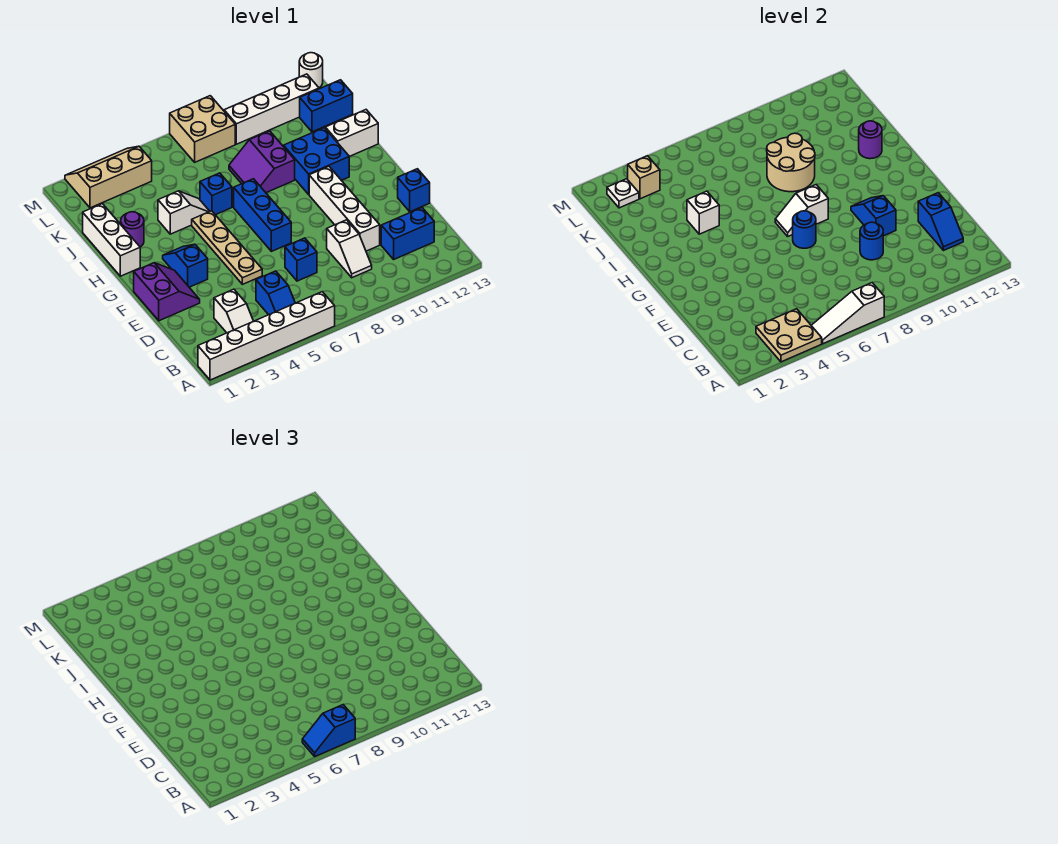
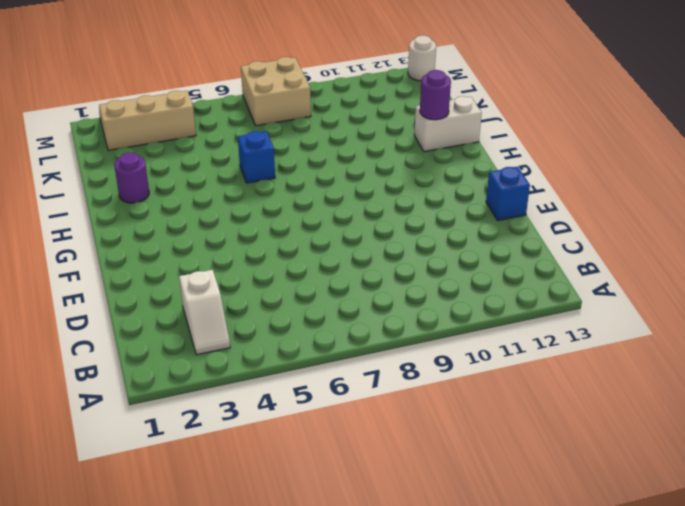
none -> white brick A1:A6 level 1
none -> blue slope B5:C5 level 1 top C
none -> white slope C9:D9 level 1 top D
none -> blue brick C11:C12 level 1

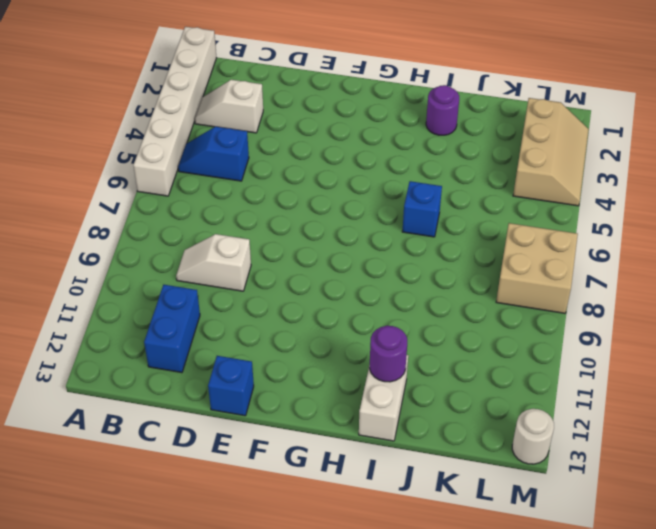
none -> blue brick D7 level 1
none -> white brick D10:G10 level 1
none -> purple slope E1:F2 level 1 top 1
none -> tan plate E5:H5 level 1

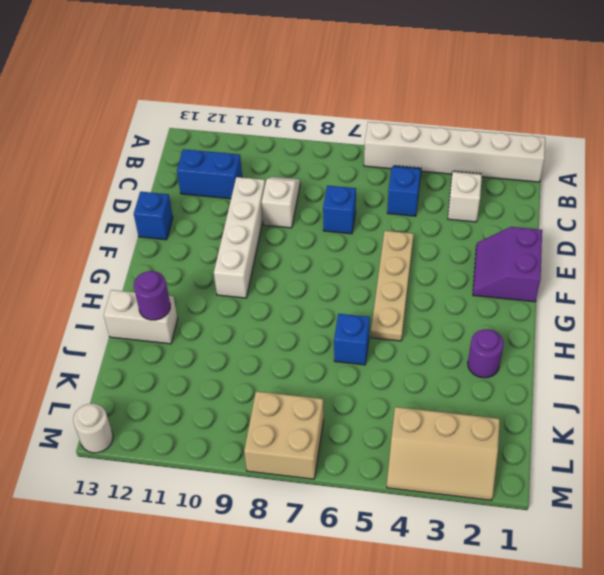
none -> blue slope F3:G3 level 1 top F
none -> blue brick F7:H7 level 1
none -> white brick H1:J1 level 1
none -> blue brick H10:I11 level 1

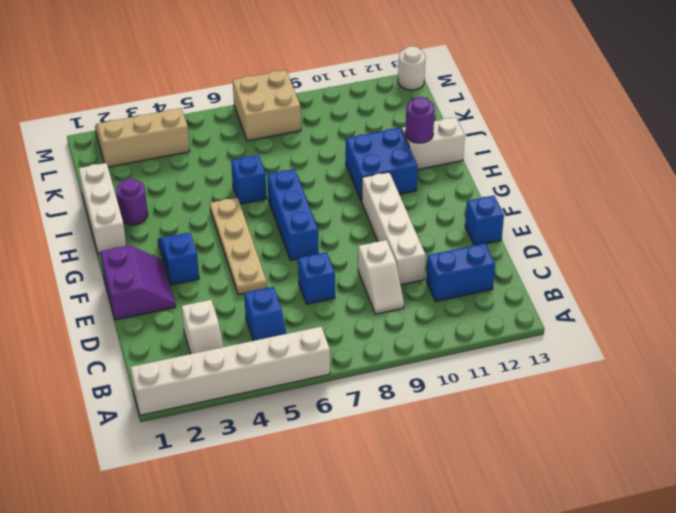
none -> white slope I4:I5 level 1 top 4
none -> purple slope I8:J9 level 1 top 9
none -> blue brick K12:K13 level 1
none -> white brick L9:L12 level 1

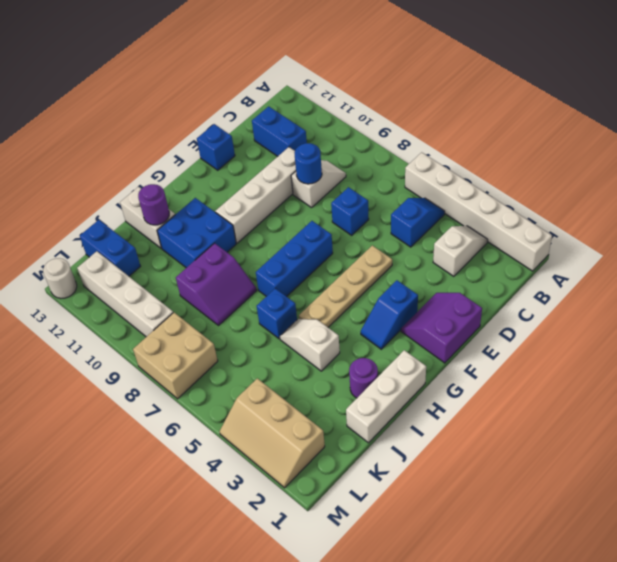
none -> tan plate A3:B4 level 2
none -> white slope A5:A7 level 2 top 7
none -> blue slope C12:D12 level 2 top D
none -> blue slope E10:F10 level 2 top E

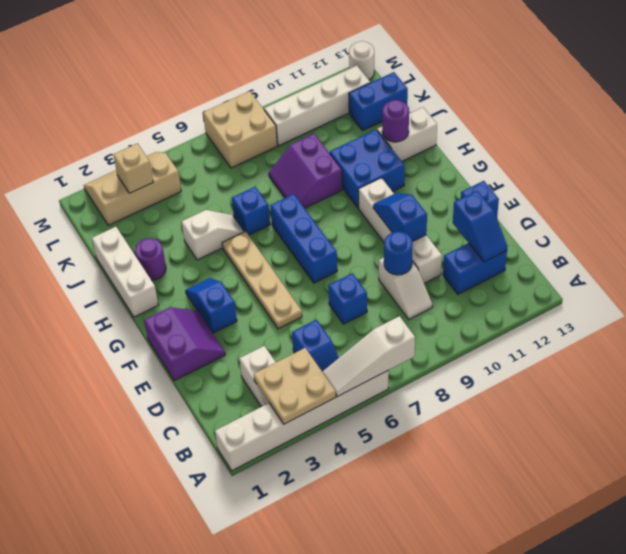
none -> blue round brick F7 level 2
none -> white slope G7:G8 level 2 top 8
none -> white brick I4 level 2
none -> tan round brick I8:J9 level 2

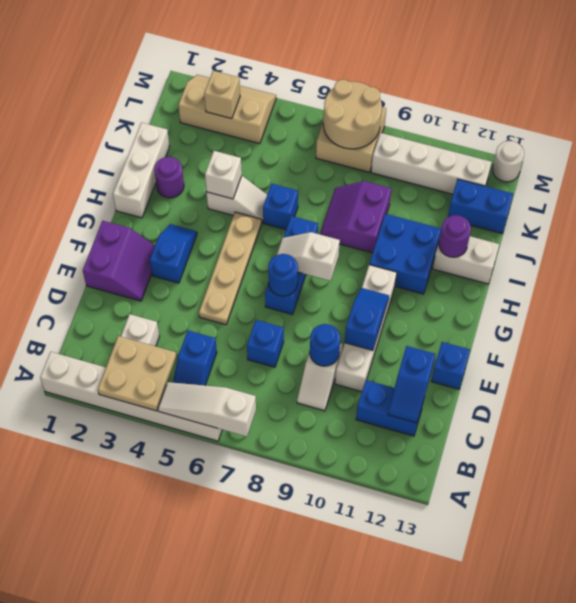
tan round brick L7:M8 level 2 -> tan round brick I8:J9 level 2
none -> white plate L2 level 2
none -> blue slope A6:A7 level 3 top 7

